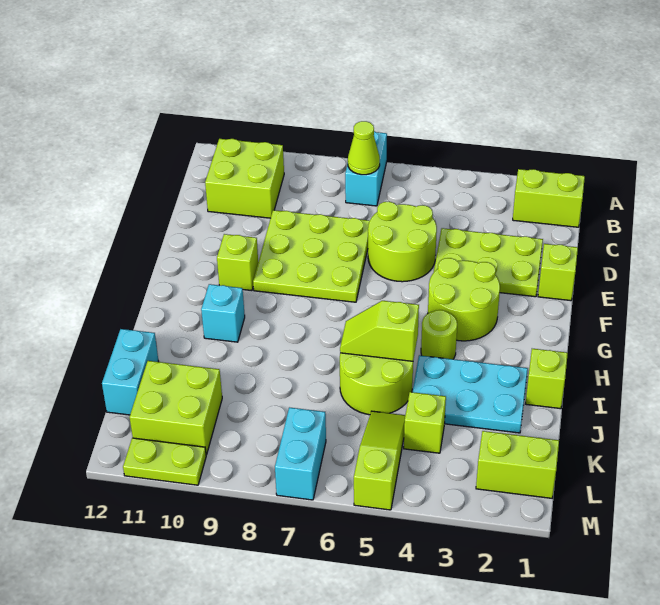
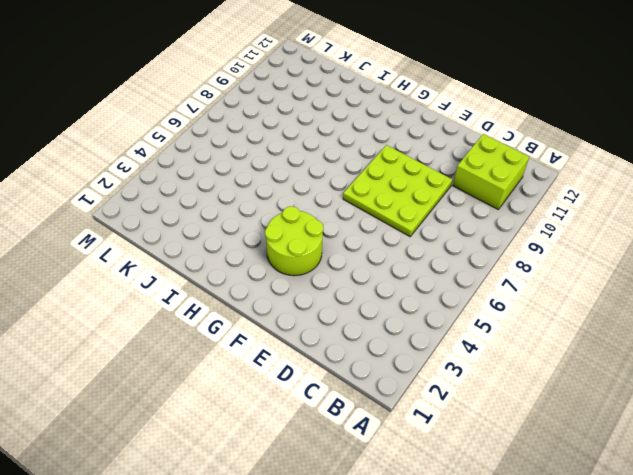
none -> cyan brick A7:B7 level 1
none -> lime brick B1:B2 level 1
none -> lime plate D2:E4 level 1

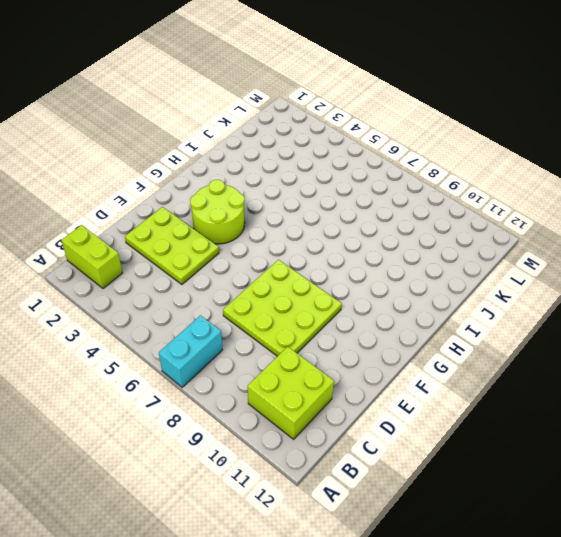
none -> lime round brick D5:E6 level 1
none -> lime brick E1 level 1
none -> lime brick F10 level 1

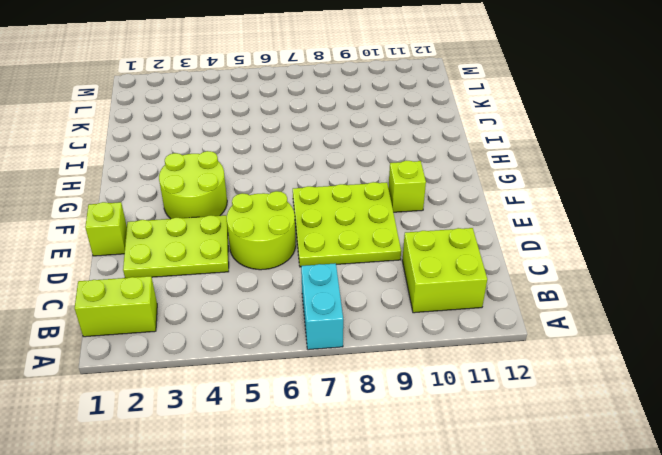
none -> lime round brick H4 level 1
none -> cyan brick H10 level 1
none -> lime brick I1 level 1

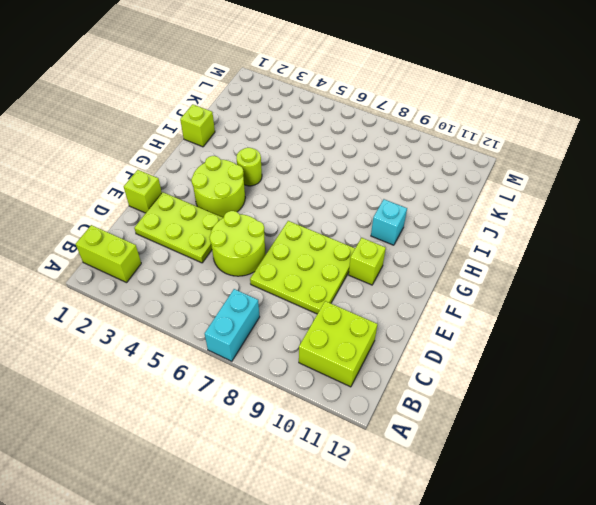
none -> cyan plate I2:J4 level 1
none -> lime round brick I5:J6 level 1
none -> cyan brick J12:K12 level 1

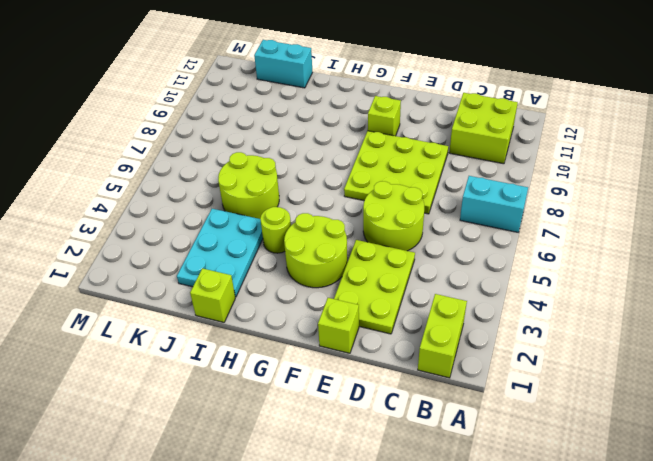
none -> cyan brick H10 level 1
none -> lime brick K4 level 1
none -> lime slope K5:M5 level 1 top M

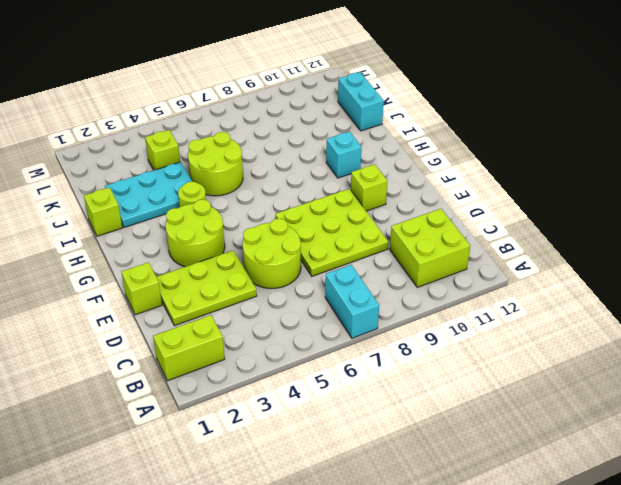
none -> lime slope K5:M5 level 1 top M
none -> lime brick K10:L11 level 1
none -> lime brick L1:L2 level 1

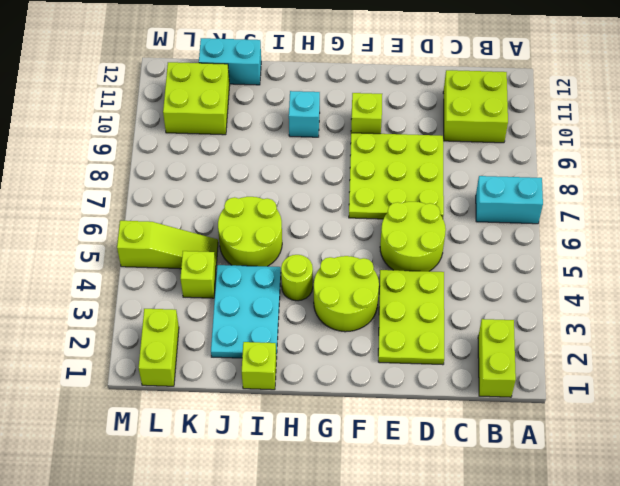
none -> lime brick E1 level 1
none -> cyan brick L7:M7 level 1
none -> lime plate M10:M11 level 1

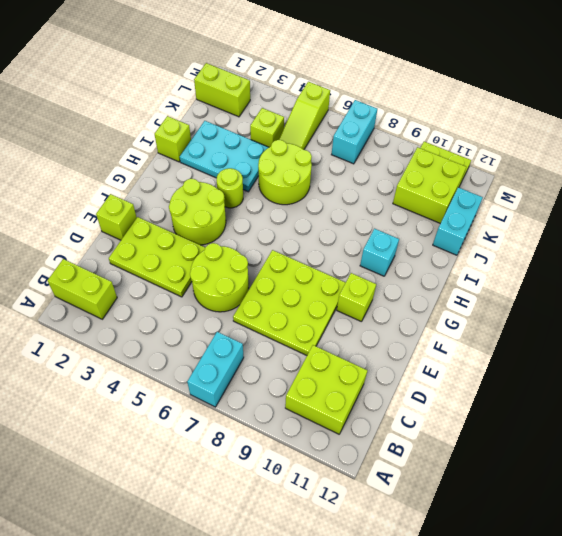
none -> lime cone B7 level 2
none -> lime slope I5:I6 level 2 top 5

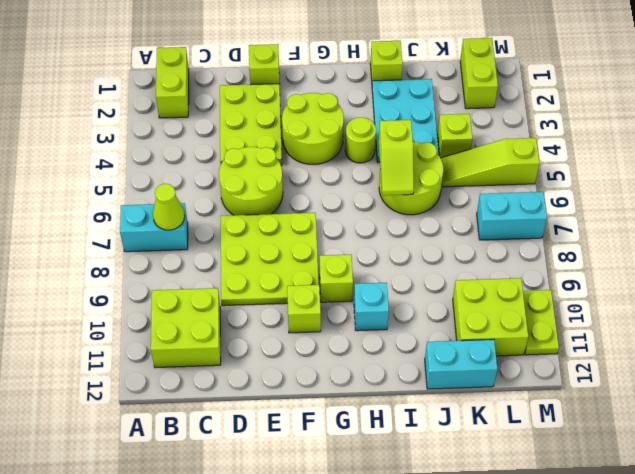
lime brick G9 level 1 -> none

